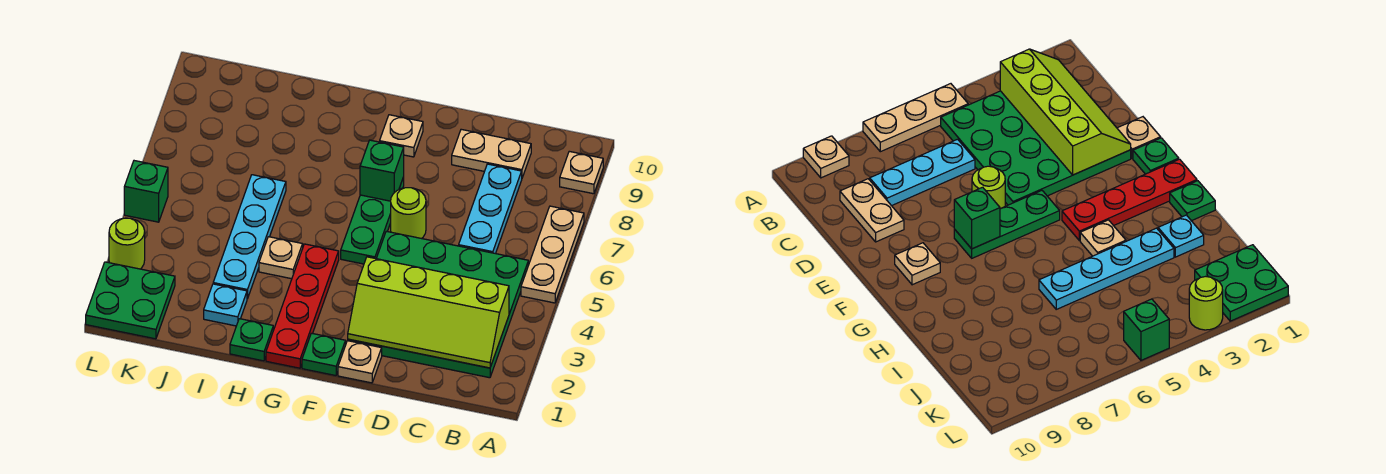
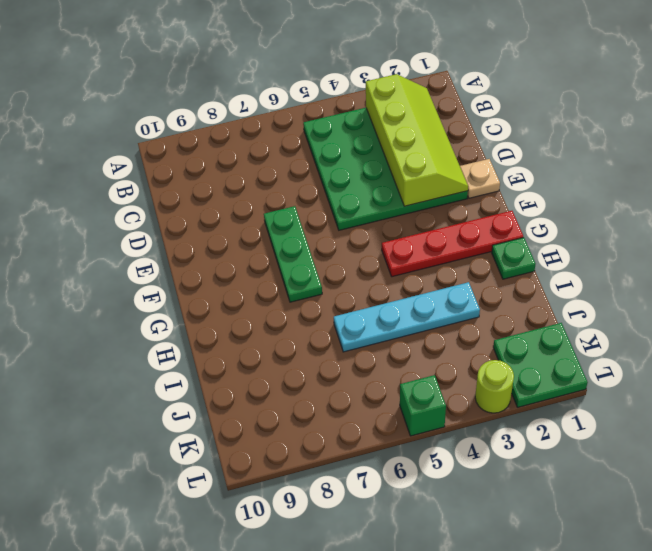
green plate E7:G7 level 1 -> green plate F5:F7 level 1
none -> tan plate A5:A7 level 1
none -> tan plate A9 level 1
none -> cyan plate C6:C8 level 1

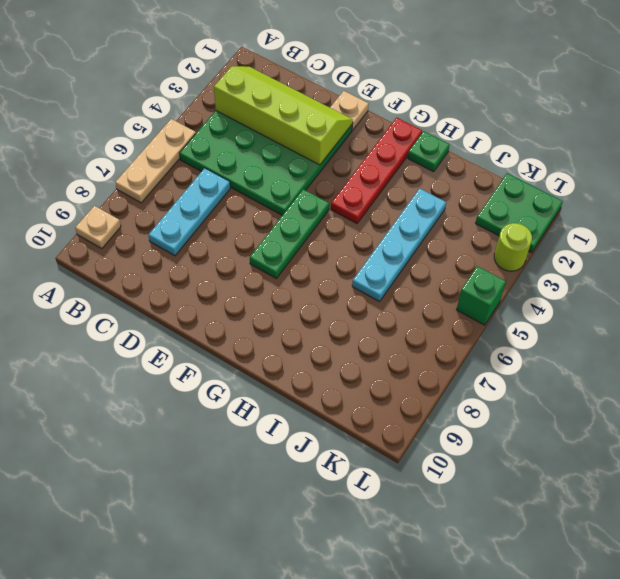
none -> tan plate C9:D9 level 1
none -> lime round brick E6 level 1
none -> green plate F1 level 1

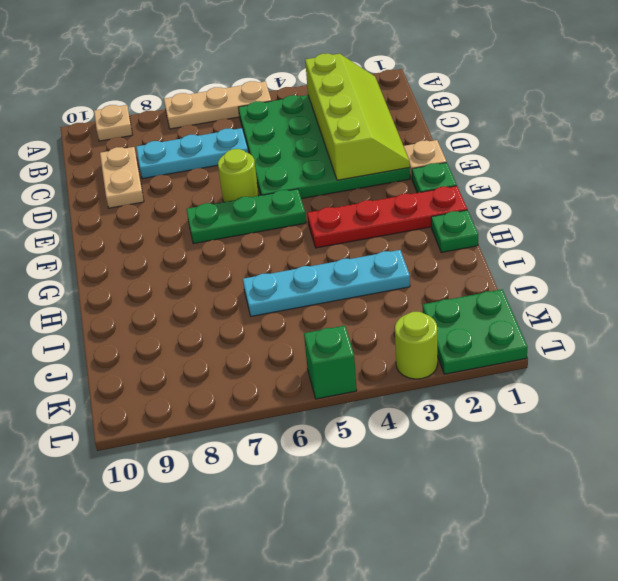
none -> tan plate F9 level 1
none -> tan plate H4 level 1
none -> cyan plate I2 level 1

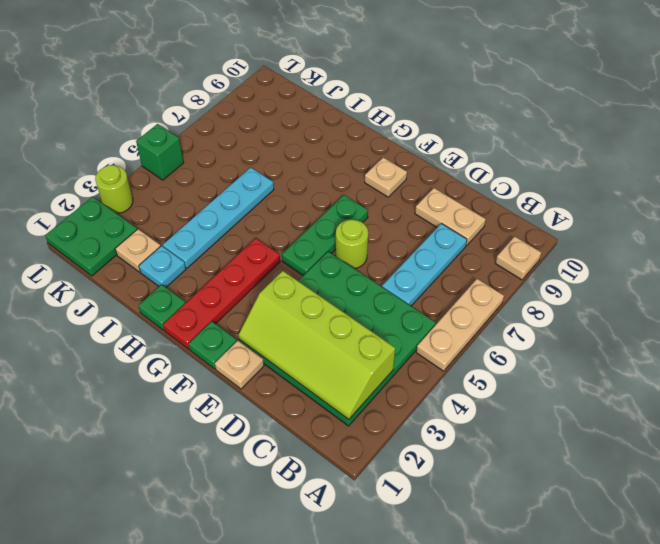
tan plate J2 level 1 -> tan plate H4 level 1
none -> green brick F7 level 2

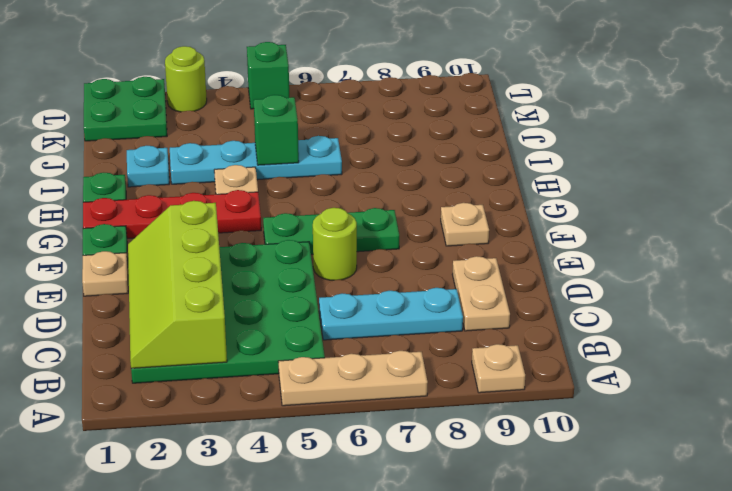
green brick I5 level 2 -> green brick F7 level 2

